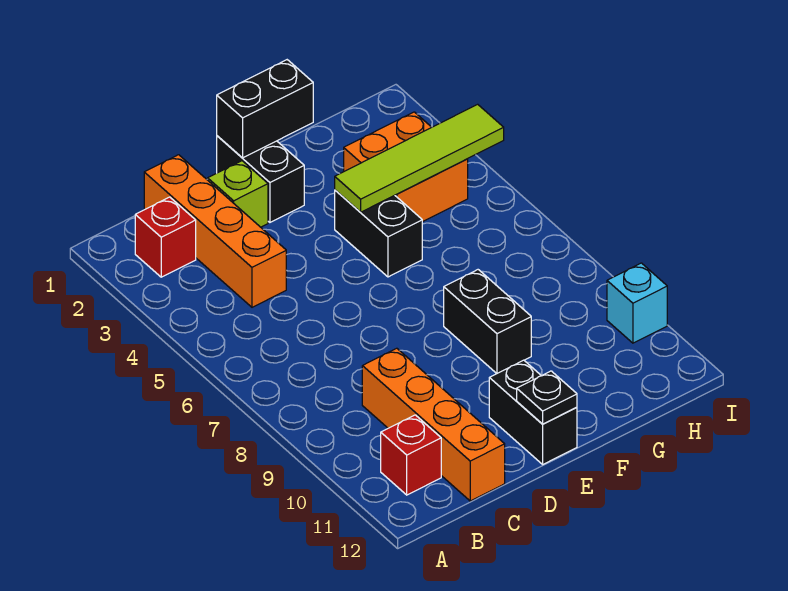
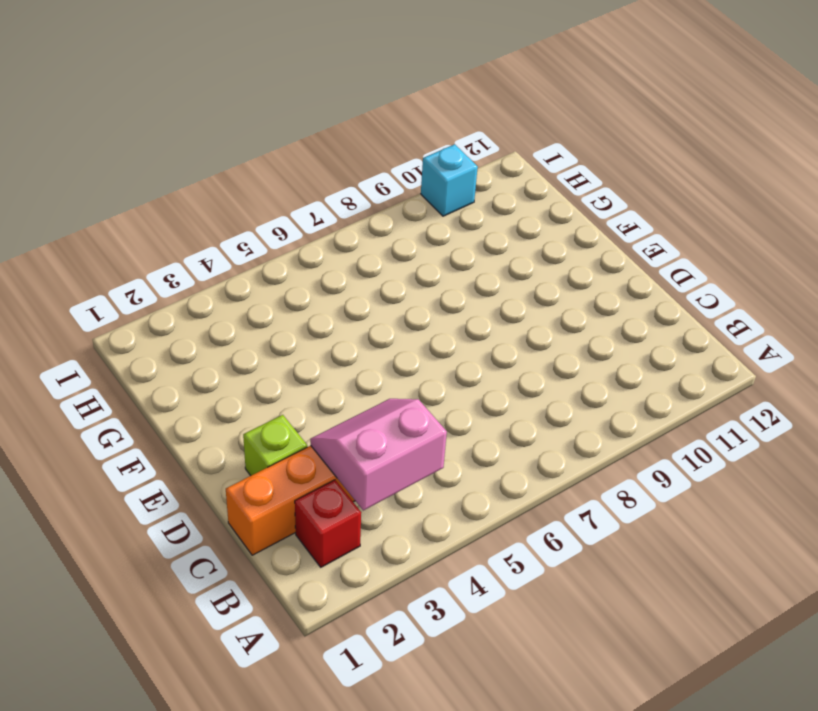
pink slope B3:C4 level 2 top B -> none
none -> red brick B11 level 1
none -> orange brick C9:C12 level 1
none -> black brick E1:E2 level 1

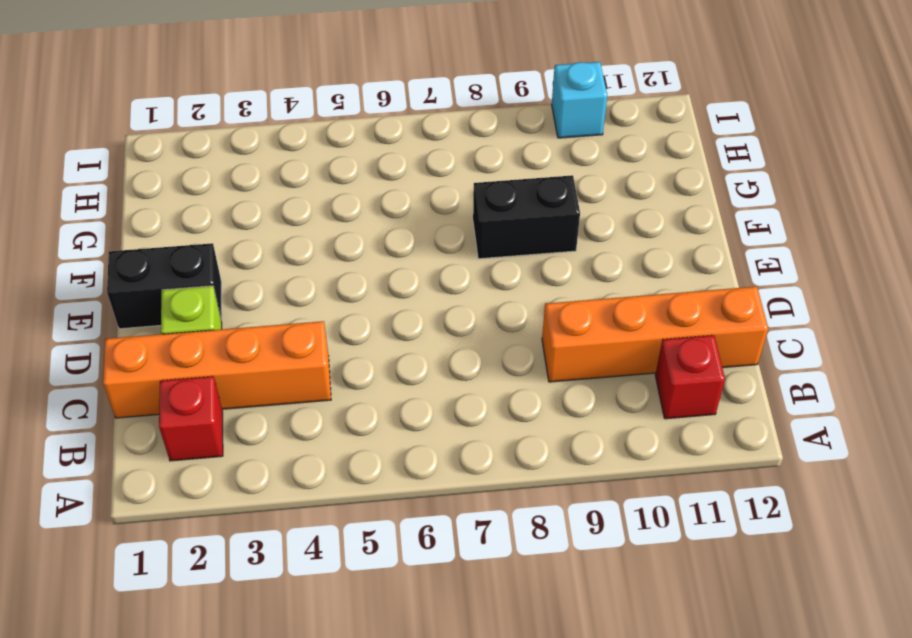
none -> black brick E11:E12 level 1
none -> black brick F4:F5 level 1
none -> orange brick G3:H4 level 1

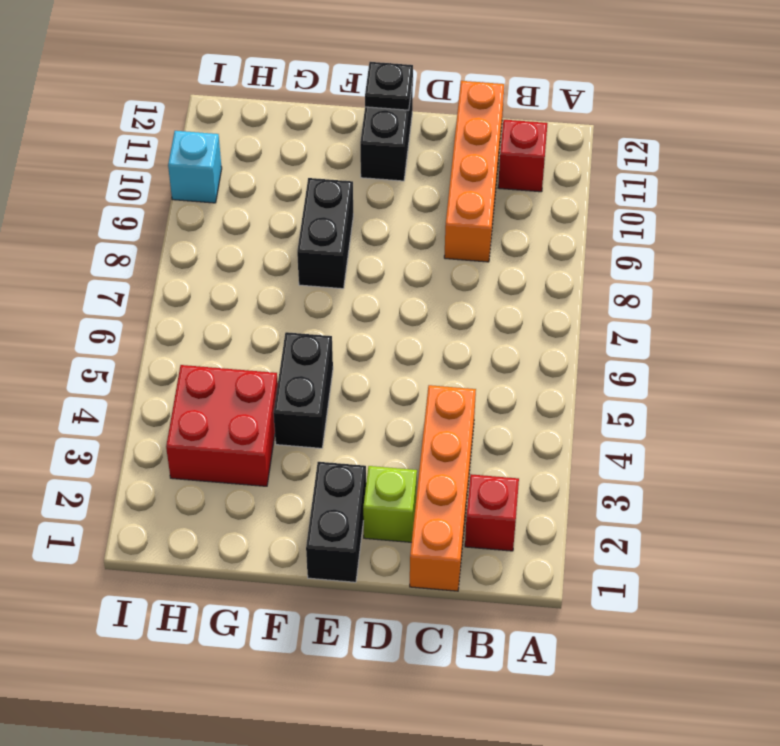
red brick G3:H4 level 1 -> orange brick G3:H4 level 1
none -> black brick E1:F1 level 2
none -> lime tile F4:I4 level 2

